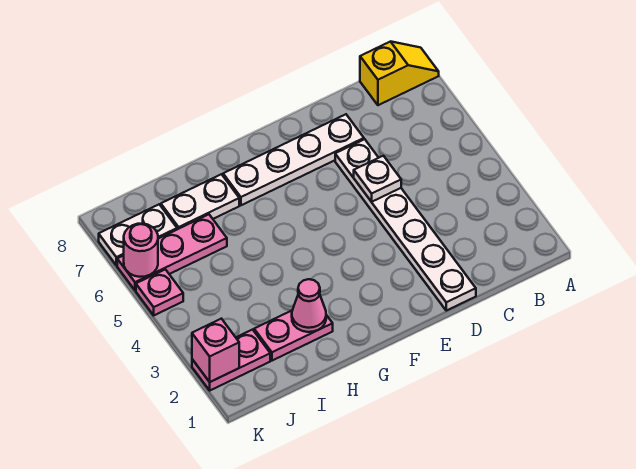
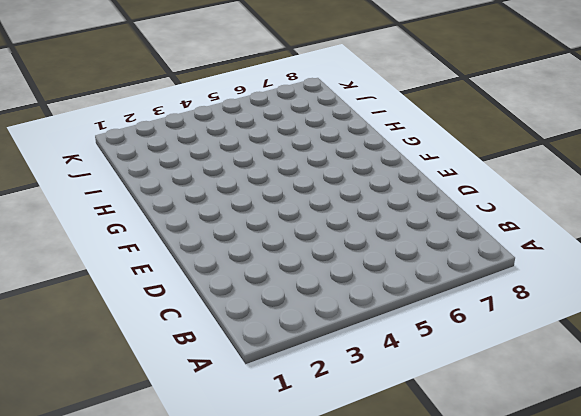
none -> yellow slope A8:B8 level 1 top B
none -> white plate D1:D6 level 1
none -> white plate D7:G7 level 1

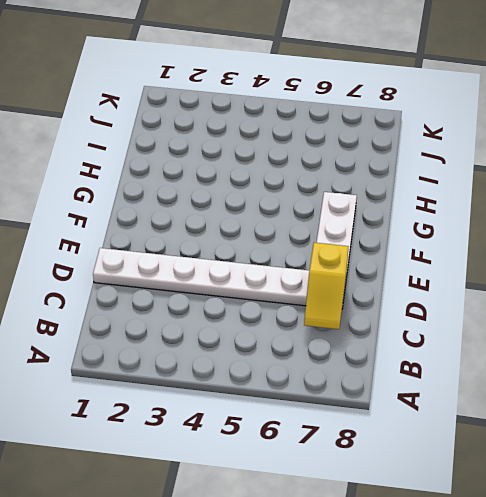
yellow slope C7:D7 level 2 top D -> yellow slope A8:B8 level 1 top B
none -> pink plate H2:I2 level 1
none -> white plate H7:I7 level 1
none -> pink plate I6:K6 level 1

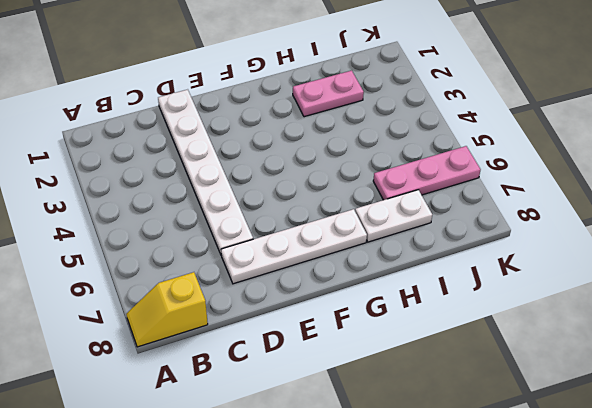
none -> pink plate J2:K2 level 1
none -> white plate J7:K7 level 1
none -> pink plate K5 level 1

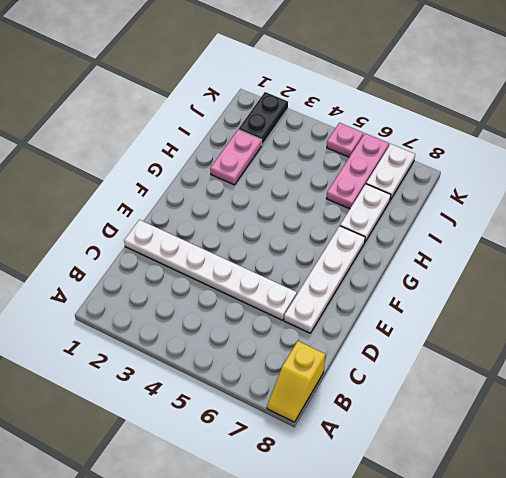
black plate J2:K2 level 1 -> pink plate J2:K2 level 1
none -> white plate D5 level 2
none -> pink cone H2 level 2
none -> pink brick K2 level 2

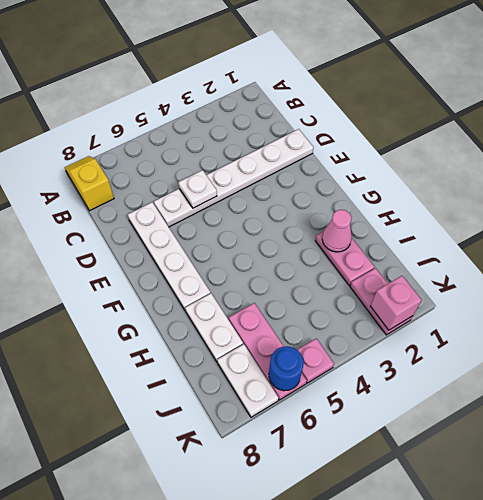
blue round brick K6 level 2 -> pink round brick K6 level 2

